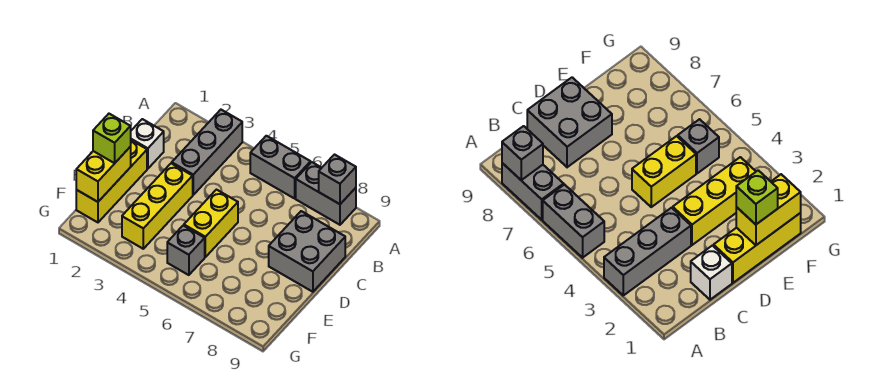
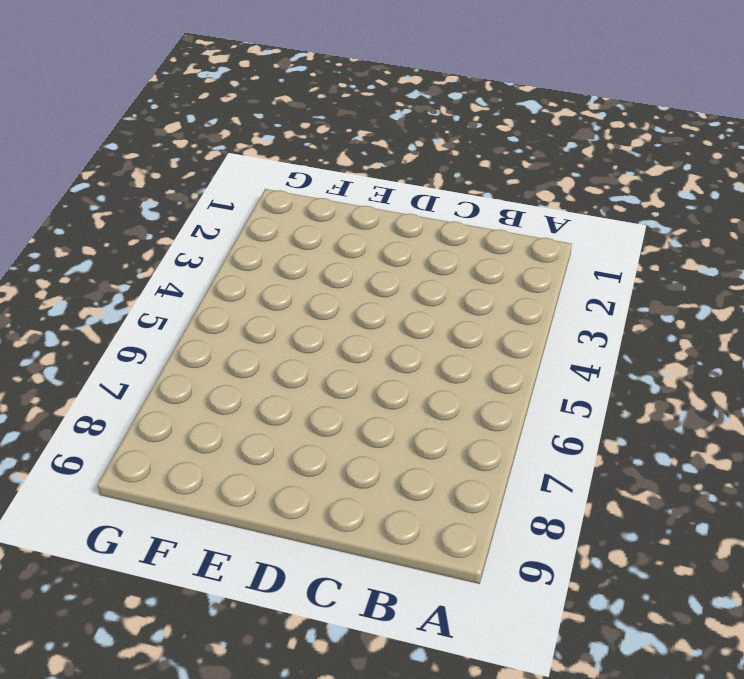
none -> grey brick A3:C3 level 1
none -> grey brick A5:A6 level 1
none -> grey brick A7:A8 level 1

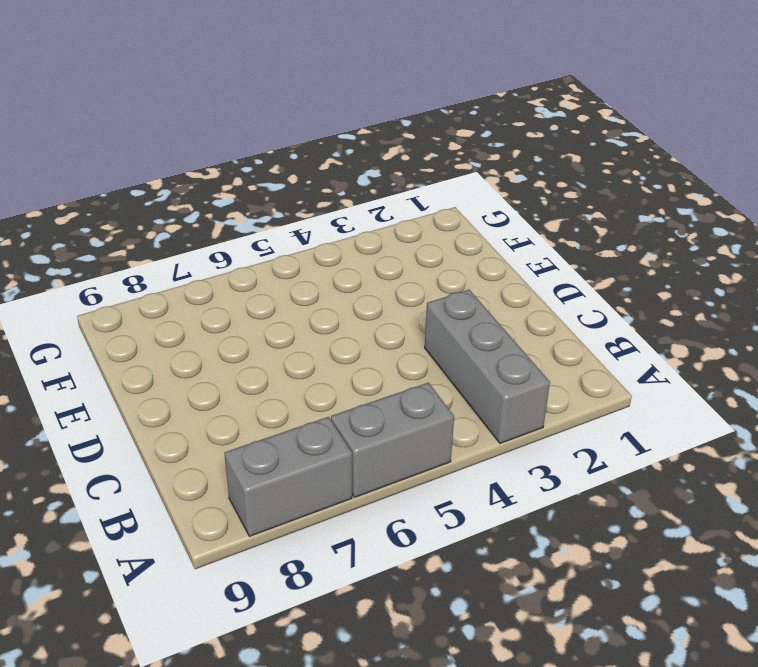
none -> white brick C1 level 1
none -> grey brick C8:D9 level 1
none -> yellow brick D1:F1 level 1

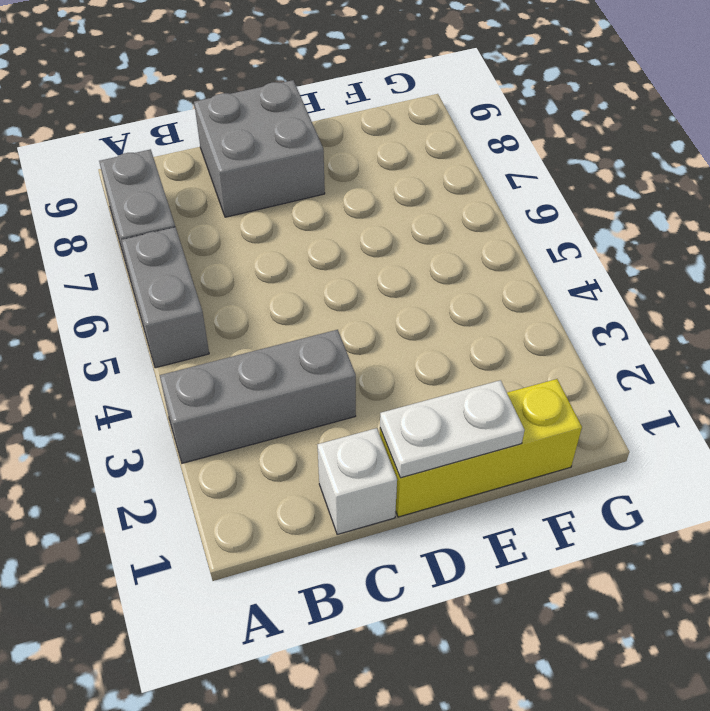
white plate D1:E1 level 2 -> yellow brick E1:F1 level 2
none -> yellow brick D3:F3 level 1
none -> yellow brick D5:E5 level 1
none -> grey brick F5 level 1

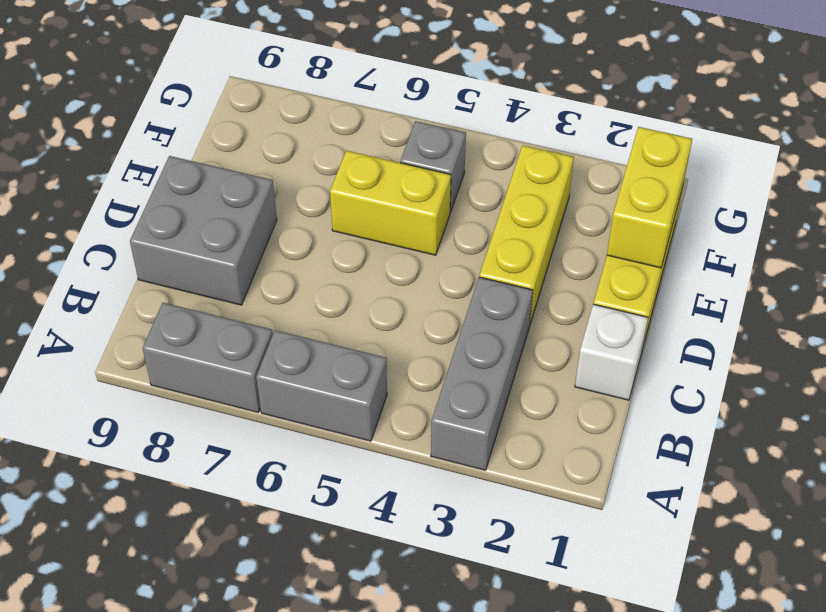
yellow brick E5:E6 level 1 -> yellow brick D5:E5 level 1
none -> grey brick A8 level 2
none -> lime brick E1 level 3

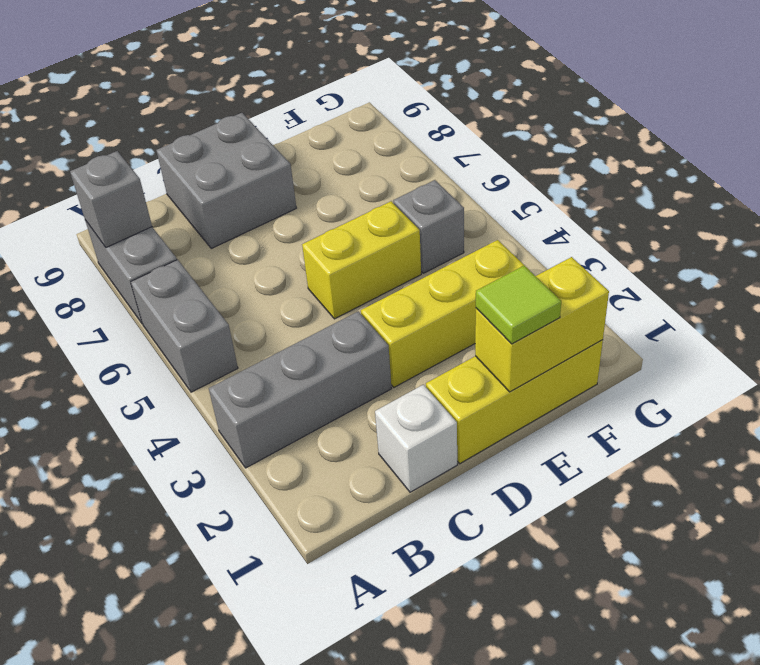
lime tile E1 level 3 -> lime brick E1 level 3

